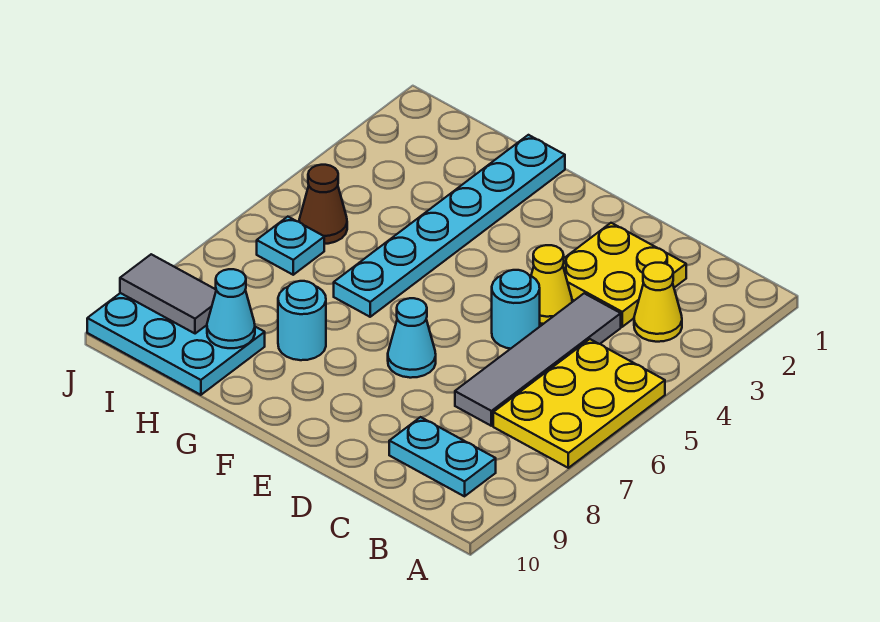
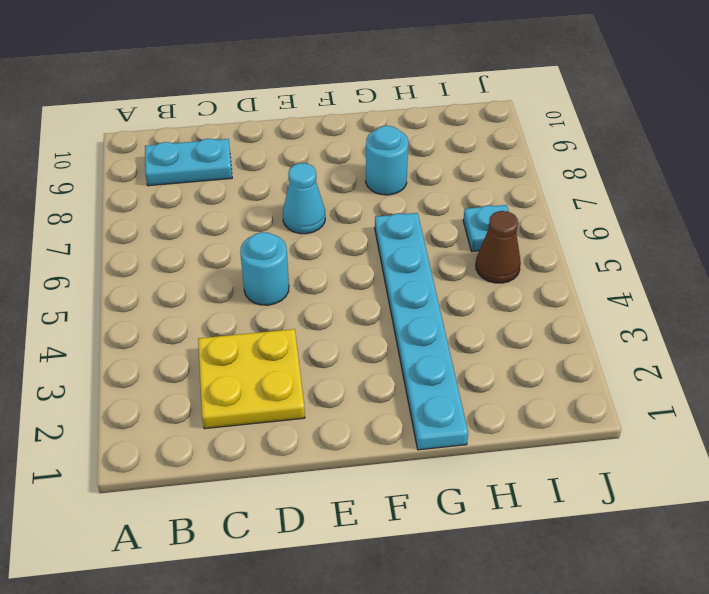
none -> yellow plate A5:B7 level 1
none -> yellow cone B3 level 1
none -> grey tile C4:C7 level 1

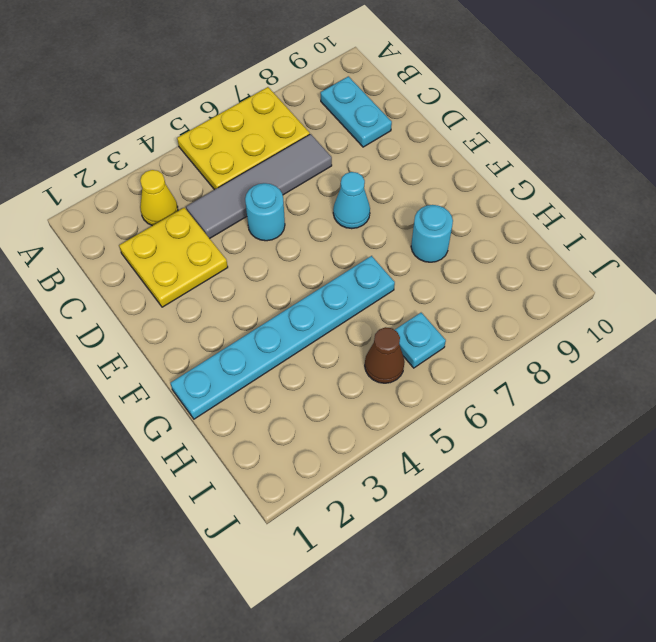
none -> yellow cone D4 level 1
none -> cyan plate H9:J10 level 1
none -> cyan cone H9 level 2

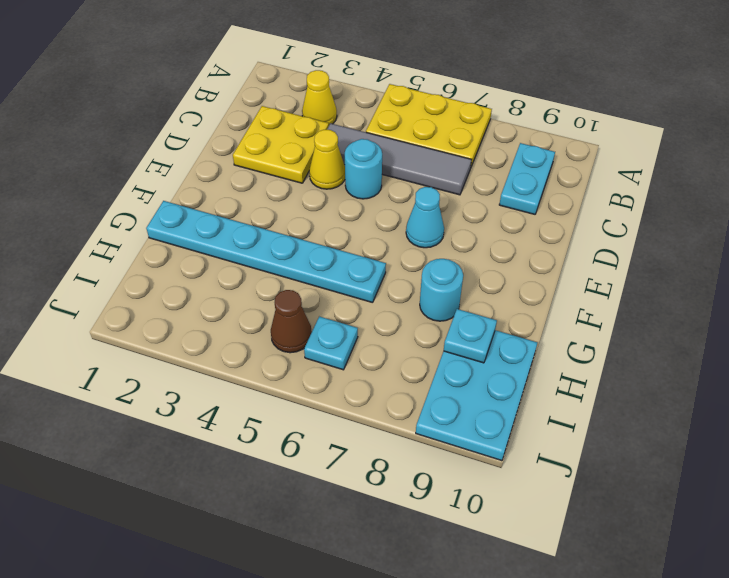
cyan plate H9 level 2 -> cyan cone H9 level 2
none -> grey tile I9:J9 level 2

